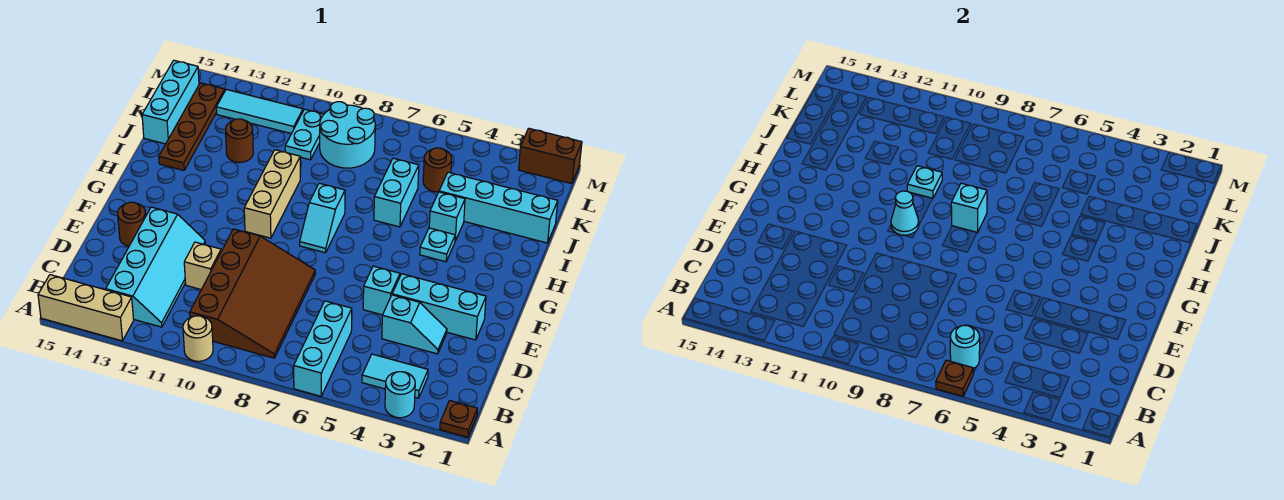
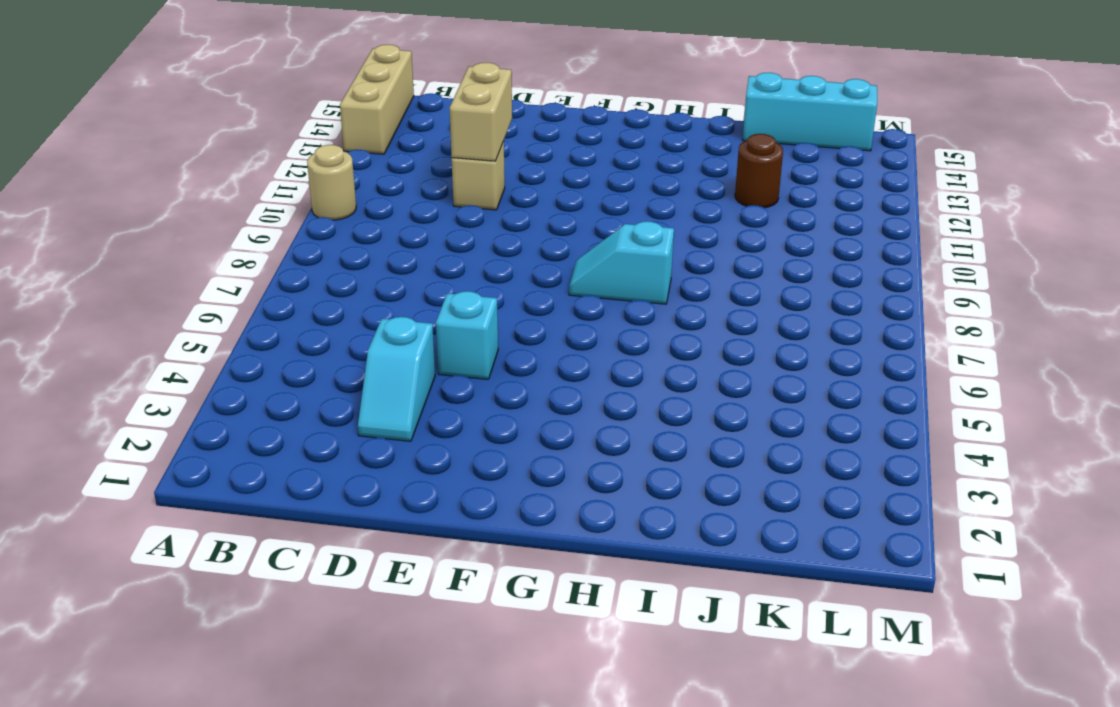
tan brick D11:D12 level 2 -> none
none -> brown plate A1 level 1
none -> cyan round brick A3 level 1
none -> cyan brick A6:C6 level 1
none -> cyan tile B3:B4 level 1

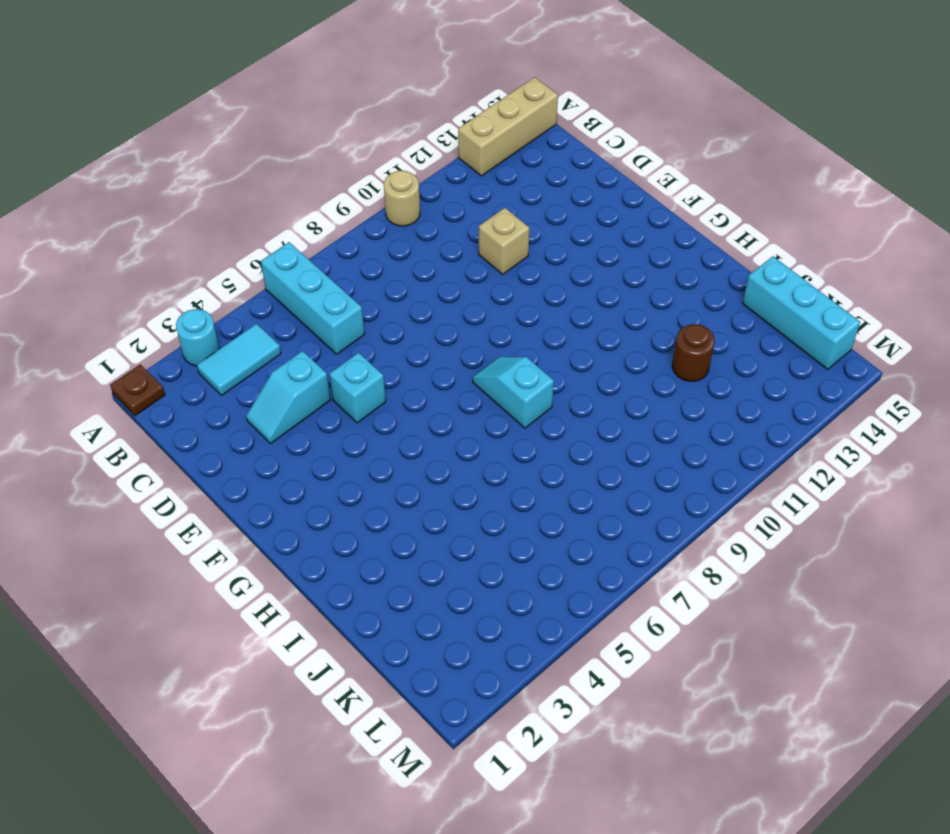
none -> brown slope B8:E10 level 1 top 10
none -> cyan slope B12:E13 level 1 top 13
none -> cyan brick E2:E4 level 1
none -> brown round brick E14 level 1

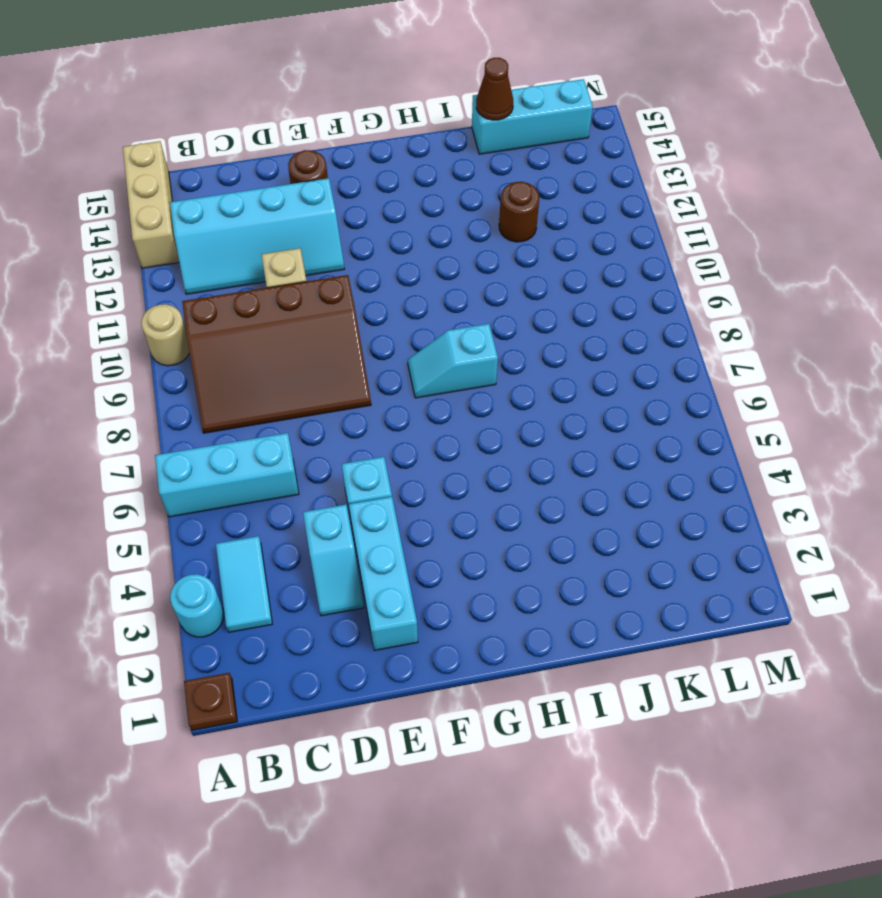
brown cone J15 level 2 -> none
none -> tan brick G10:I10 level 1
none -> cyan plate H4 level 1
none -> cyan brick I4 level 1
none -> cyan brick I6:J6 level 1

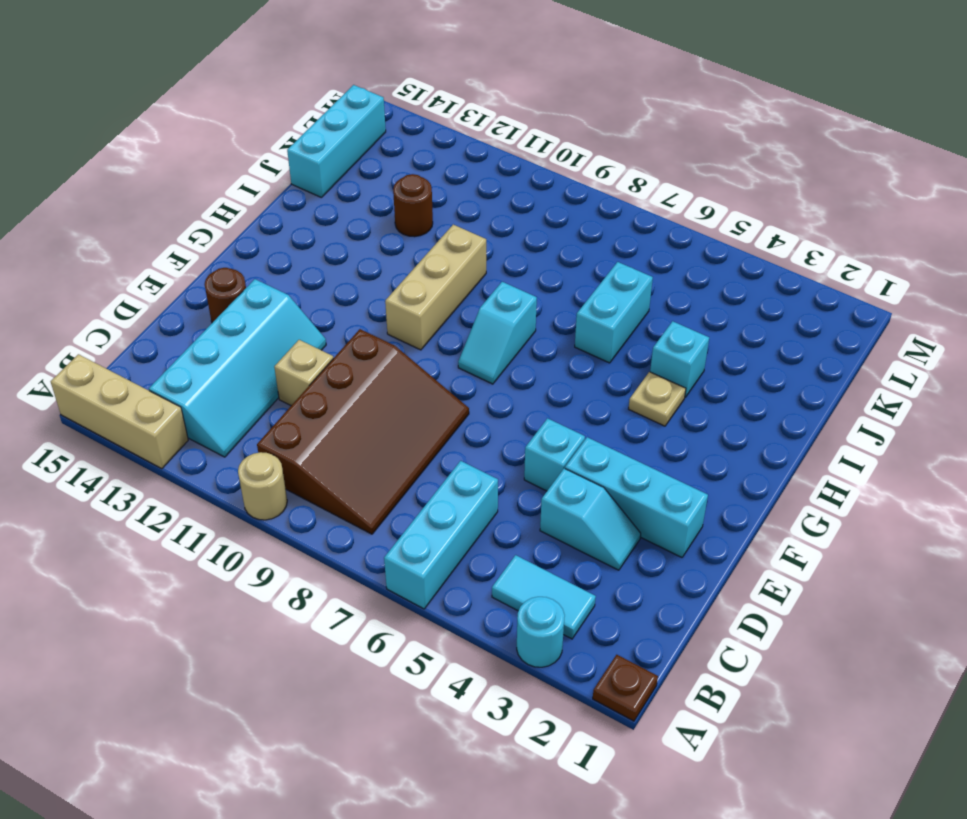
tan plate H4 level 1 -> cyan plate H4 level 1
none -> brown plate I14:L14 level 1
none -> cyan brick J1:J4 level 1
none -> brown round brick K5 level 1
none -> cyan round brick K8:L9 level 1

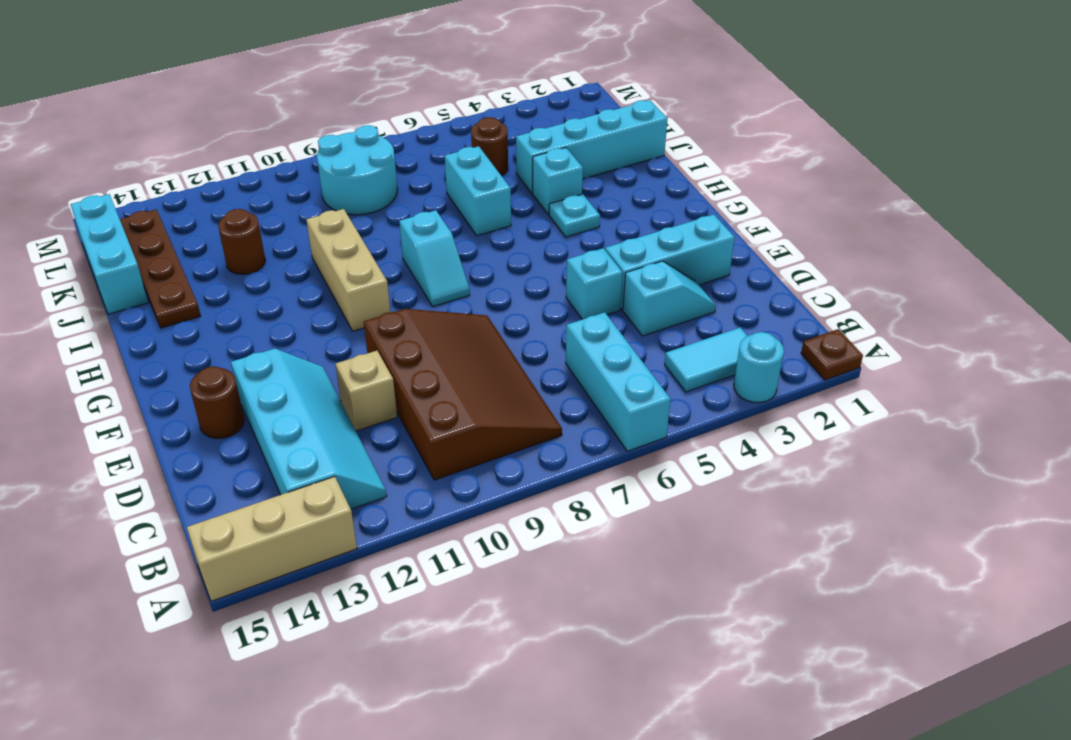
none -> tan round brick A10 level 1
none -> cyan plate K10:L10 level 1
none -> cyan tile L11:L13 level 1
none -> brown brick M1:M2 level 1

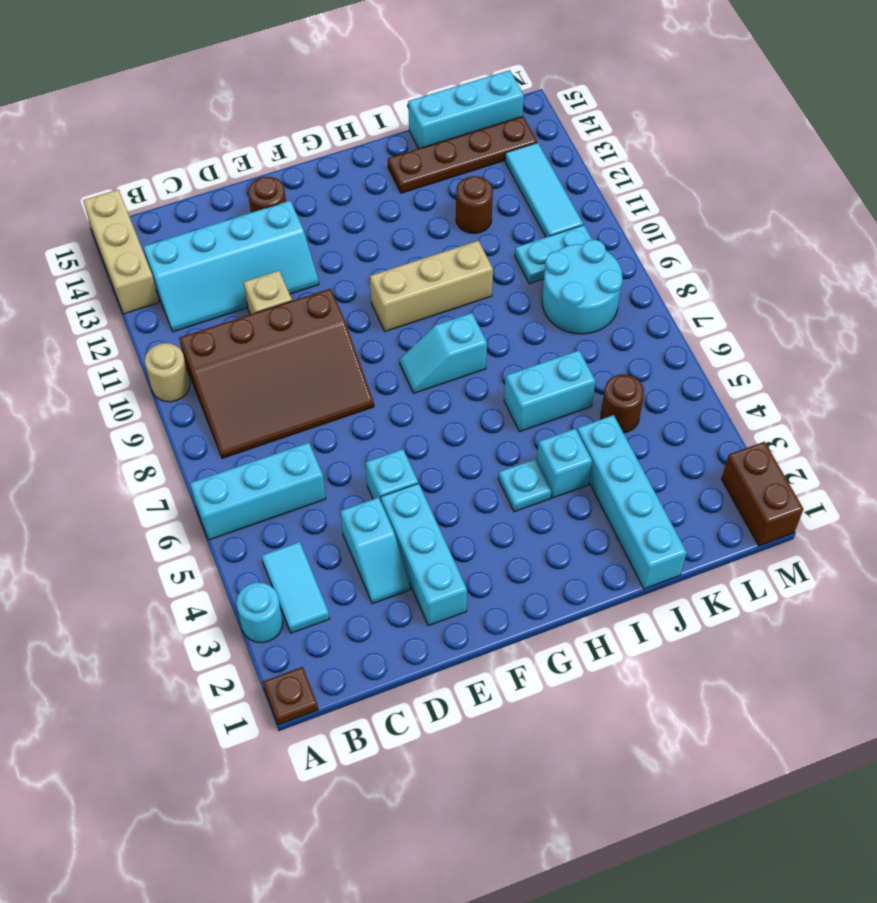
none -> brown plate A6 level 2
none -> cyan round brick B6 level 2
none -> cyan cone G10 level 2
none -> cyan brick H8 level 2

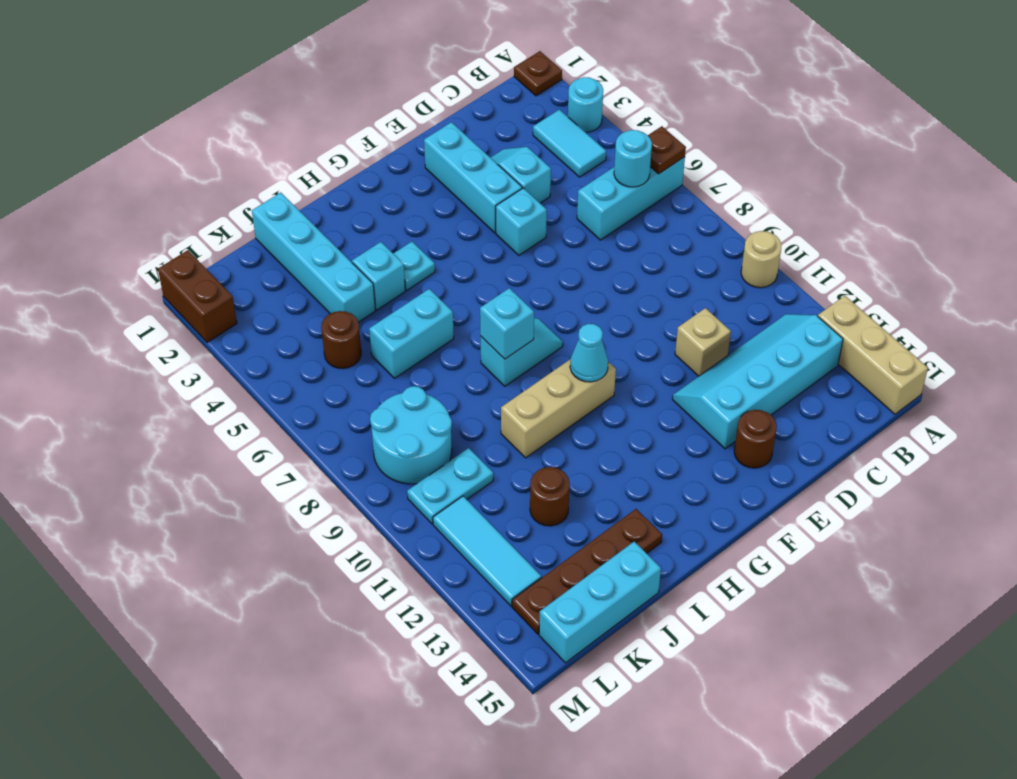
none -> brown slope B8:E10 level 1 top 10
none -> cyan plate I10 level 2

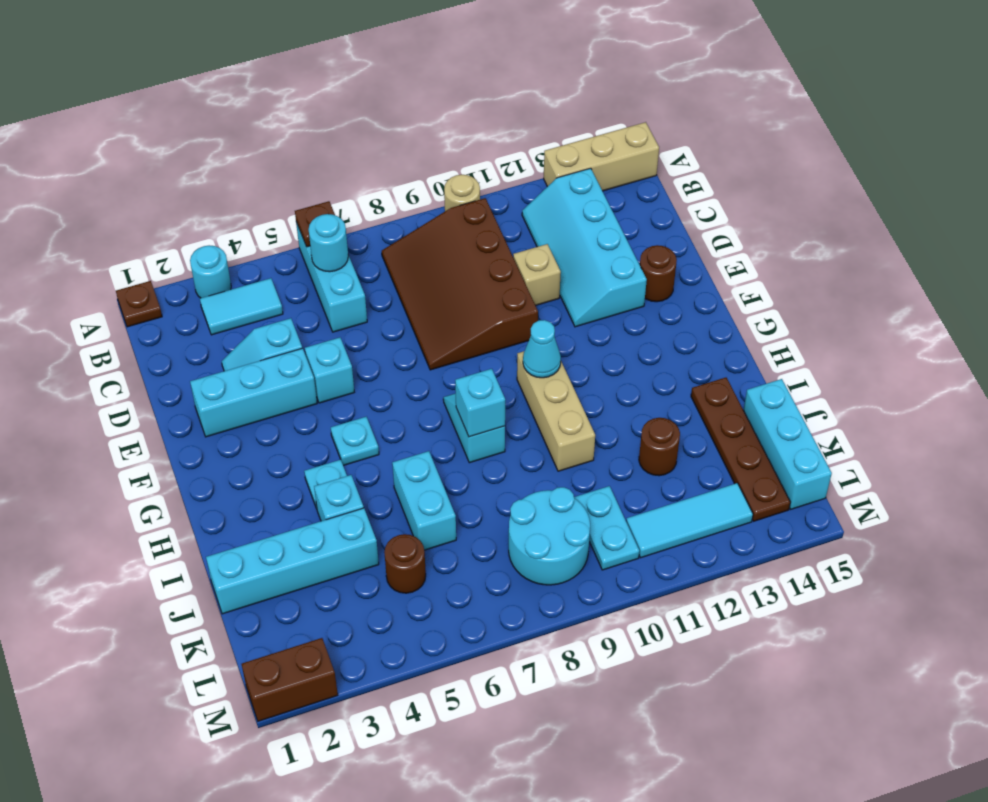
cyan plate G5 level 1 -> cyan plate I10 level 2

